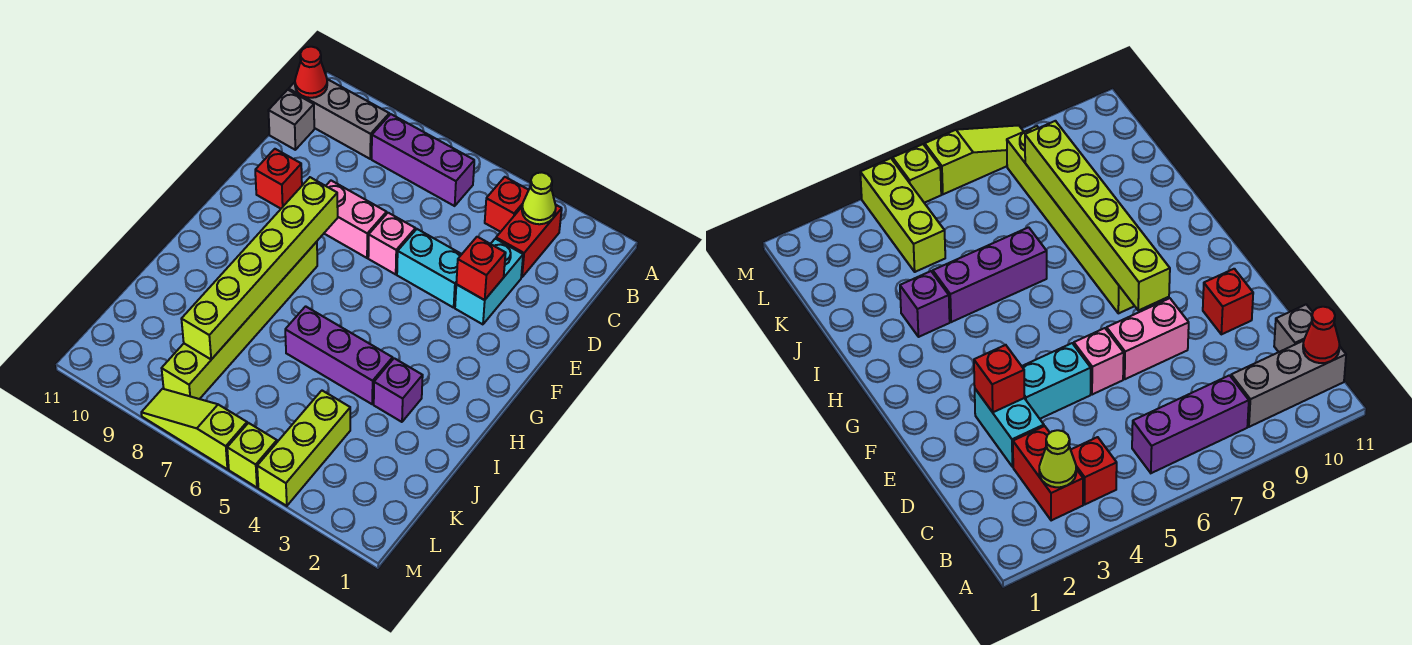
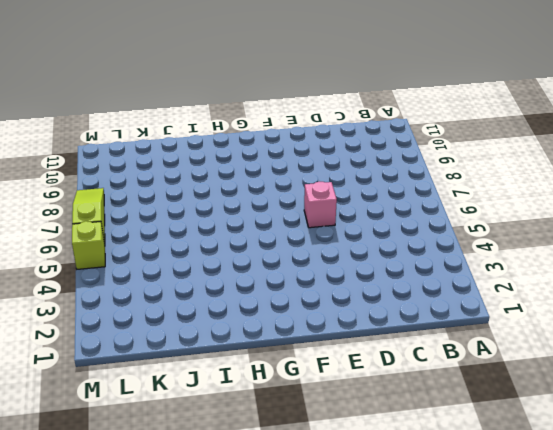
none -> red brick B3:C3 level 1
none -> red brick B4 level 1
none -> purple brick B6:B8 level 1

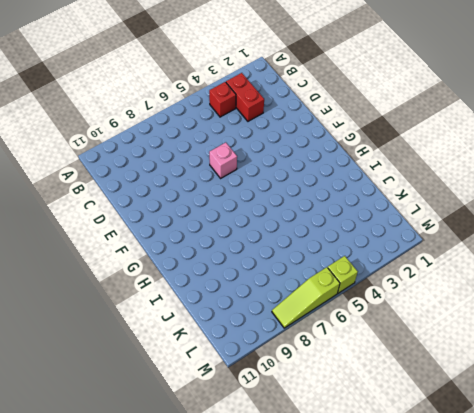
none -> purple brick B6:B8 level 1
none -> grey brick B9:B11 level 1
none -> grey brick C11 level 1

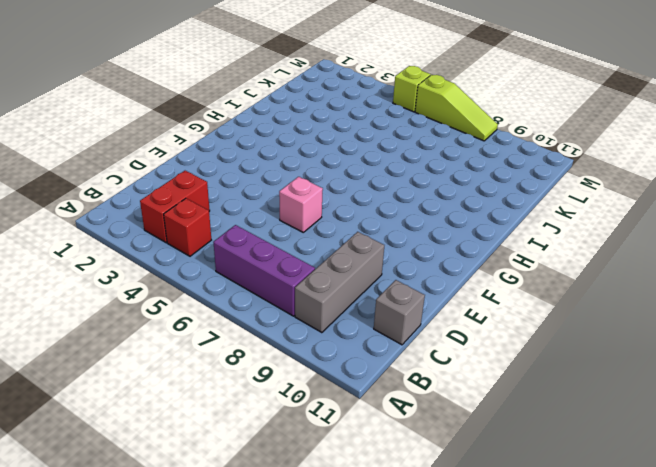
grey brick B9:D9 level 1 -> grey brick B9:B11 level 1
none -> cyan brick D3:E3 level 1
none -> cyan brick E4:E5 level 1
none -> pink brick E7:E8 level 1

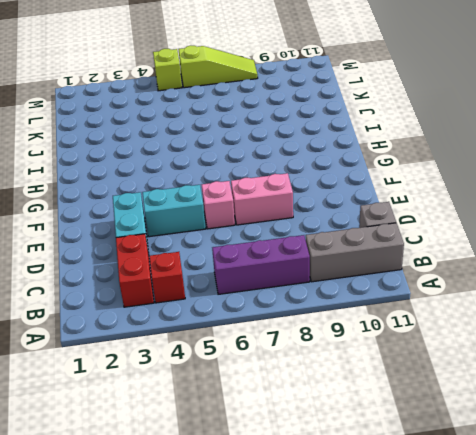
none -> red brick E10 level 1
none -> lime brick G8:L8 level 1
none -> purple brick I3 level 1

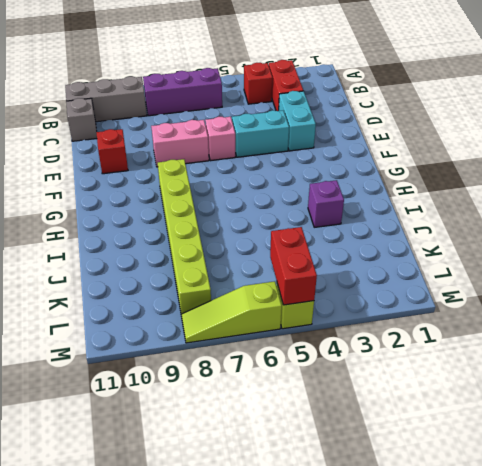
red brick L5:M5 level 2 -> none
none -> purple brick I4:I6 level 1
none -> lime brick K4:M4 level 1
none -> lime cone B3 level 2

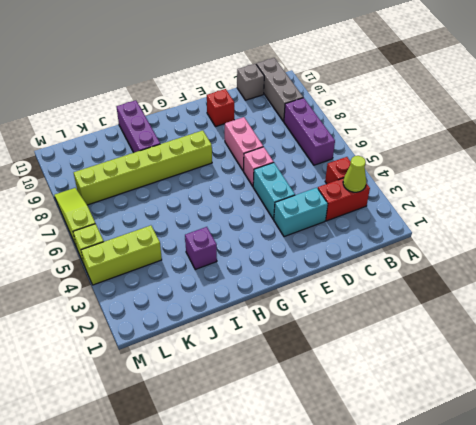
purple brick I9:I11 level 1 -> purple brick I4:I6 level 1
none -> red cone B11 level 2
none -> red brick E3 level 2
none -> lime brick F8:K8 level 2

